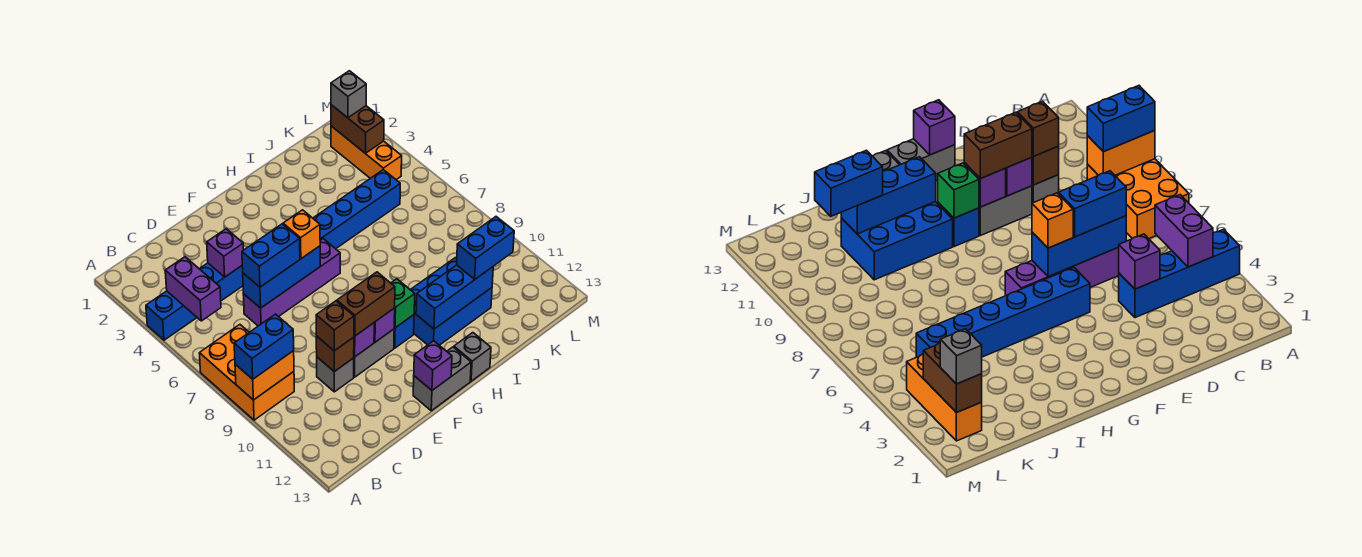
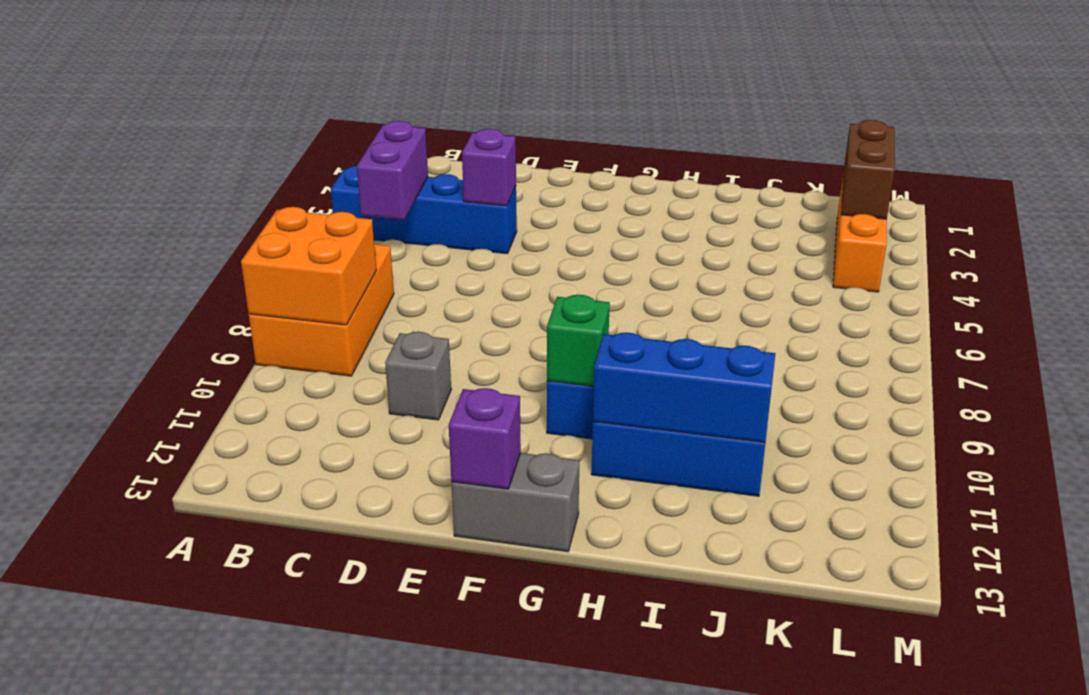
orange brick A8:B9 level 2 -> orange brick A9:B9 level 2
none -> purple brick D6:G6 level 1
none -> grey brick E10:F10 level 1
none -> blue brick F5:K5 level 1

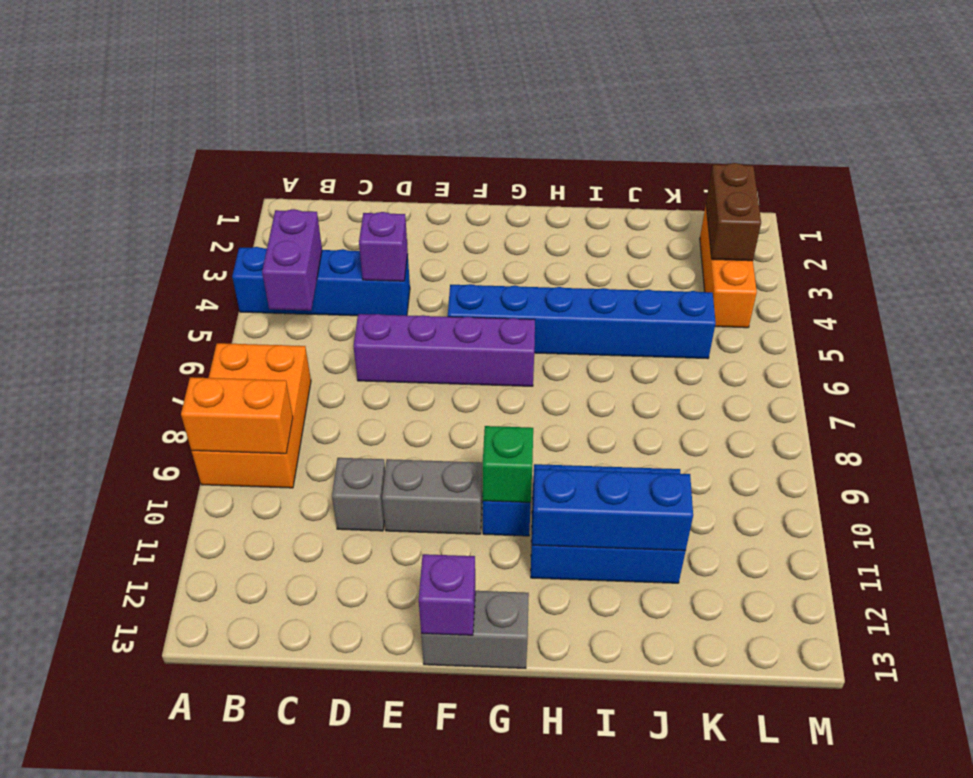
none -> grey brick H13 level 1
none -> blue brick D6:F6 level 2
none -> brown brick D10 level 2

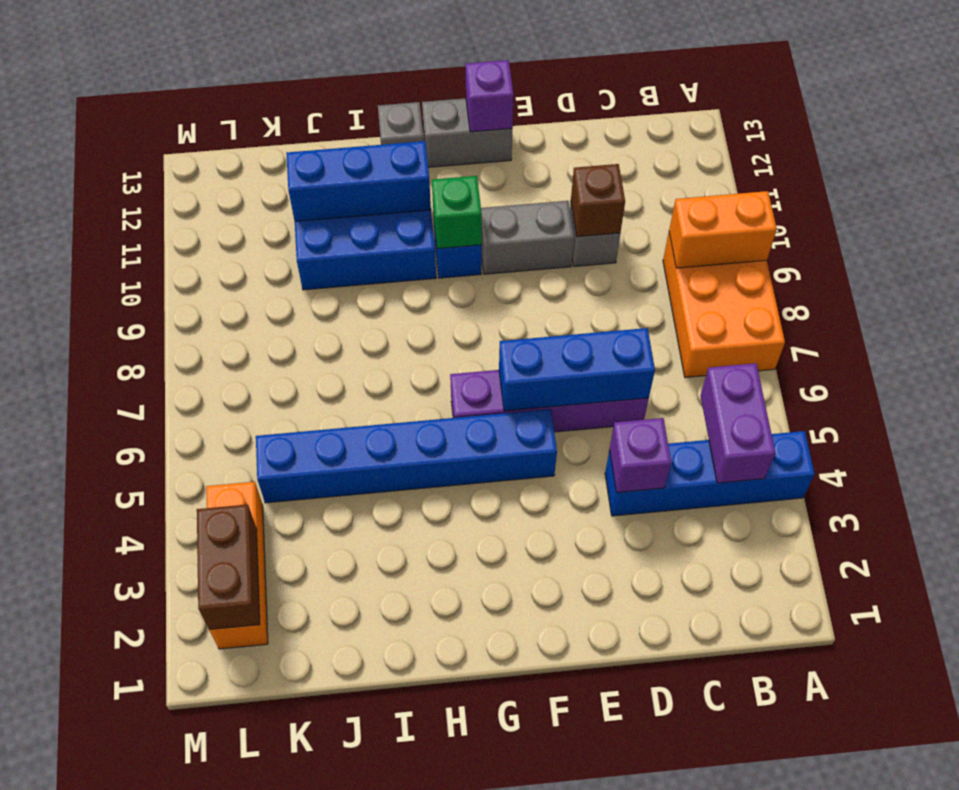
none -> purple brick E10 level 2
none -> purple brick F10 level 2
none -> blue brick A9:B9 level 3

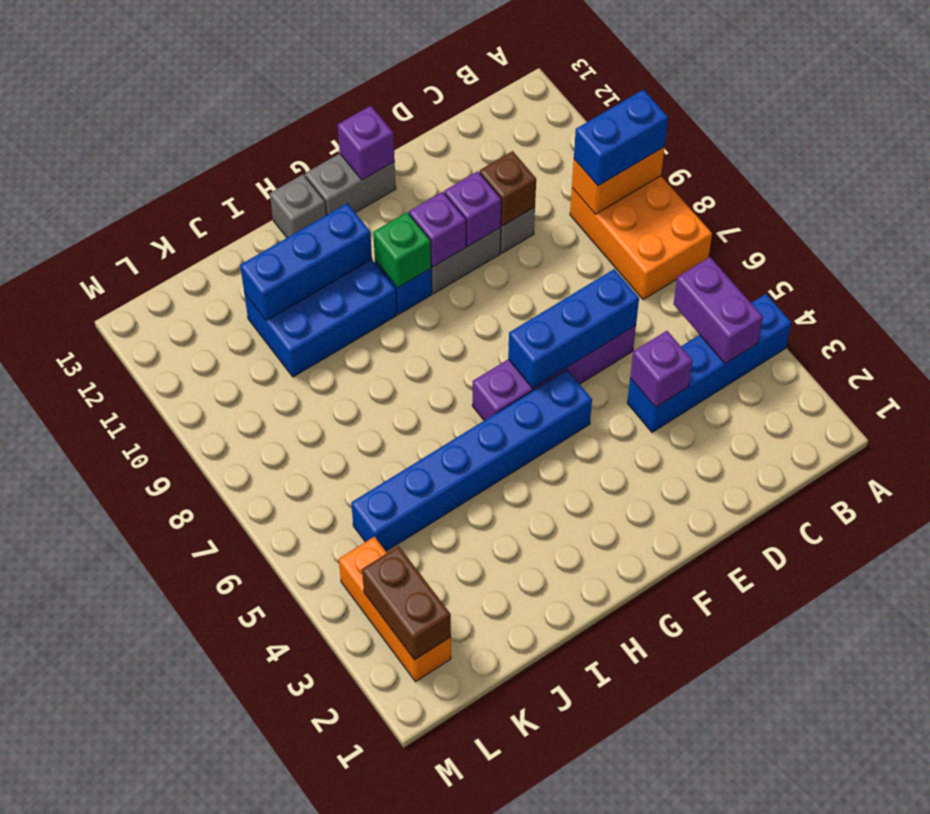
none -> blue brick D6:E6 level 3
none -> brown brick D10 level 3
none -> brown brick E10:F10 level 3

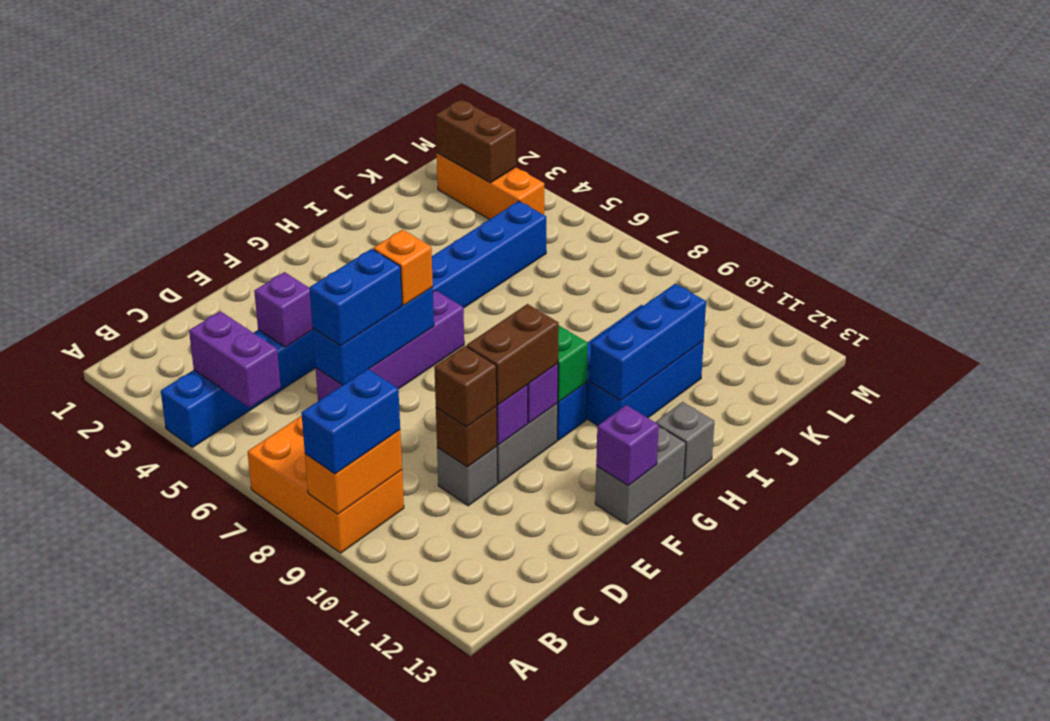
none -> blue brick J11:K11 level 3
none -> grey brick L2 level 3

